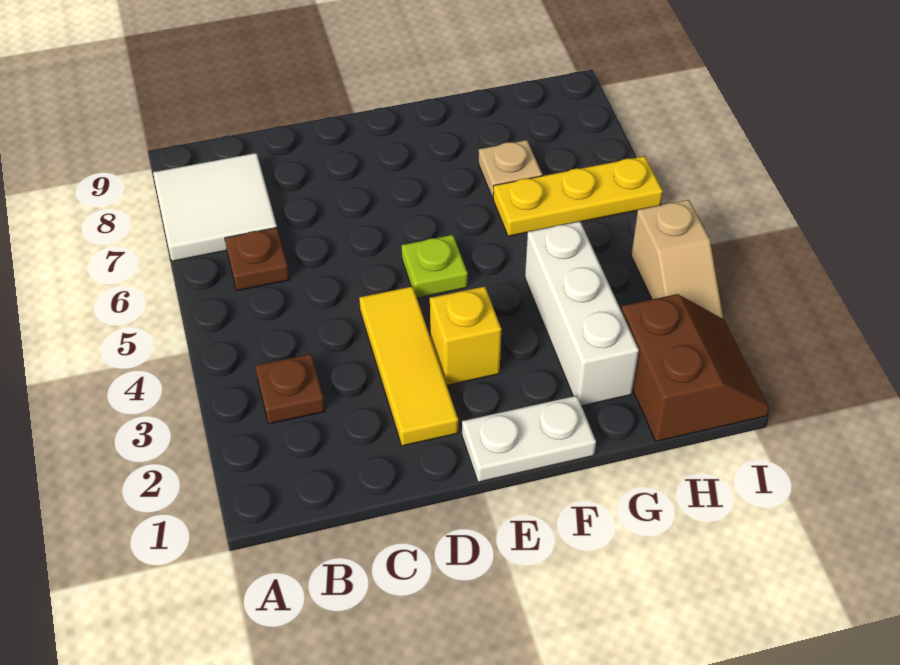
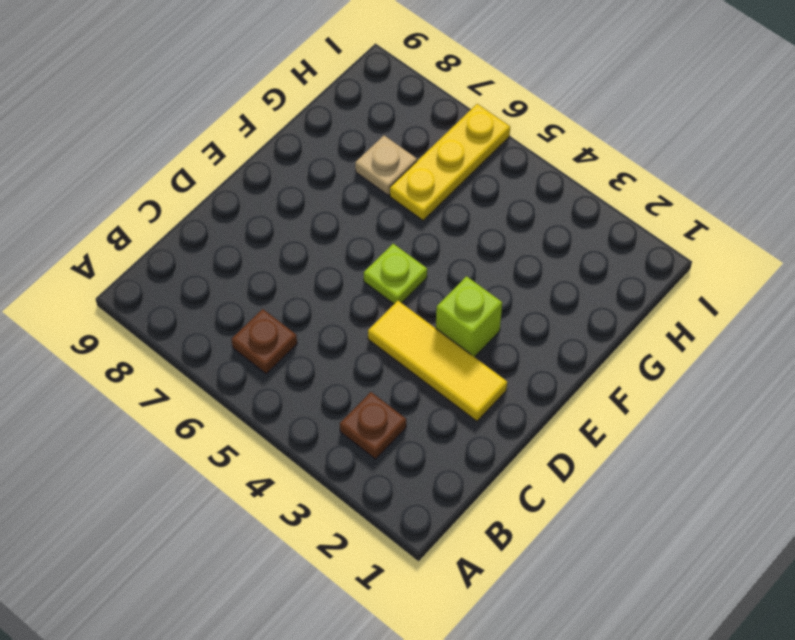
lime brick E3 level 1 -> yellow brick E3 level 1
none -> white tile A7:B8 level 1
none -> white plate E1:F1 level 1
none -> white brick G2:G4 level 1

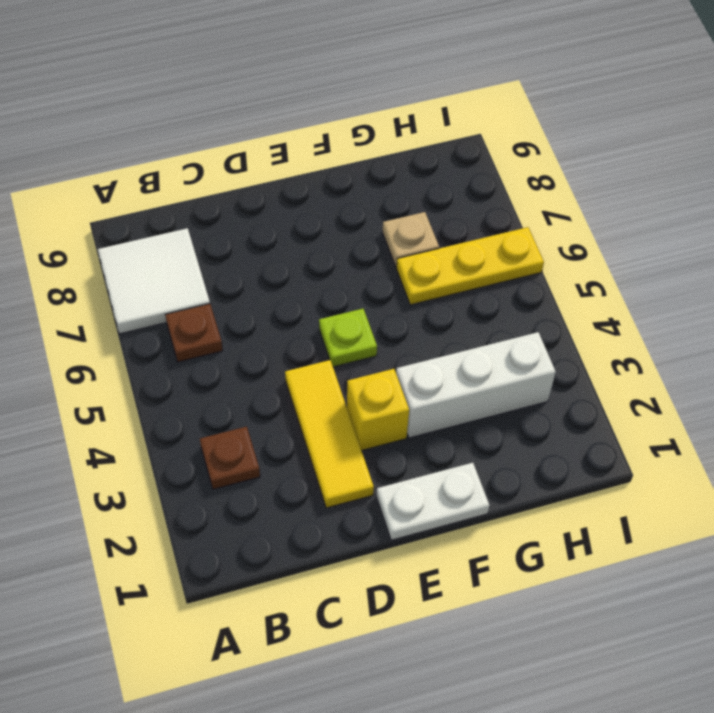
white brick F3:H3 level 1 -> white brick G2:G4 level 1
none -> brown slope H1:I2 level 1 top H
none -> tan slope I3:I4 level 1 top 4

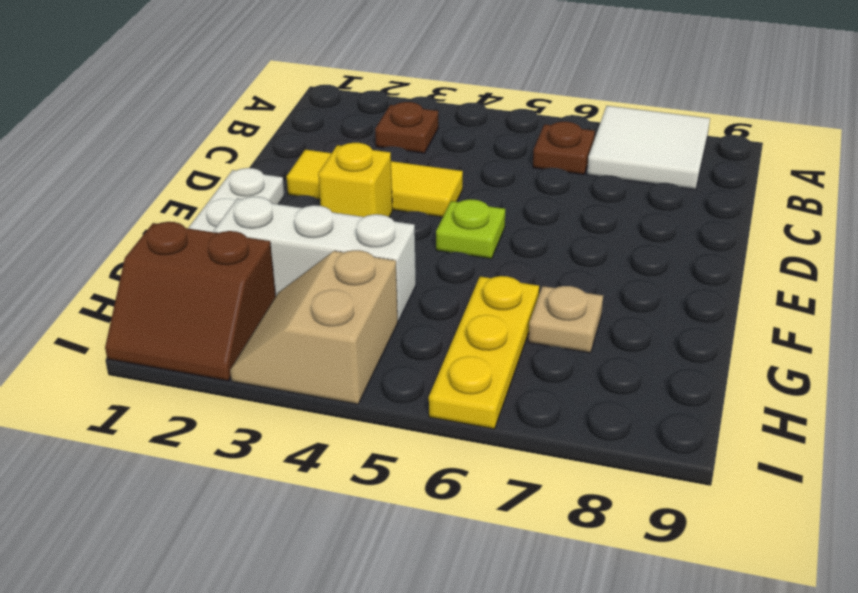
tan slope H3:I4 level 1 top 4 -> tan slope I3:I4 level 1 top 4

